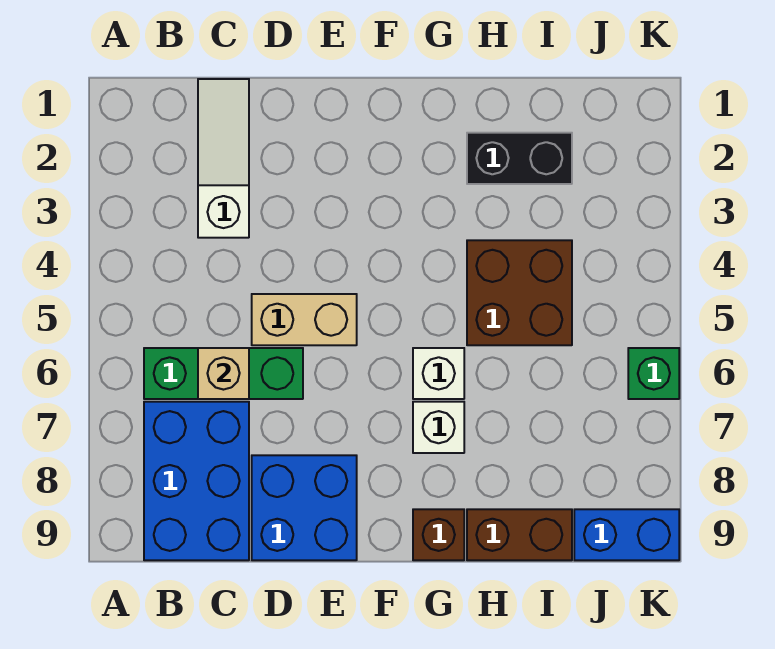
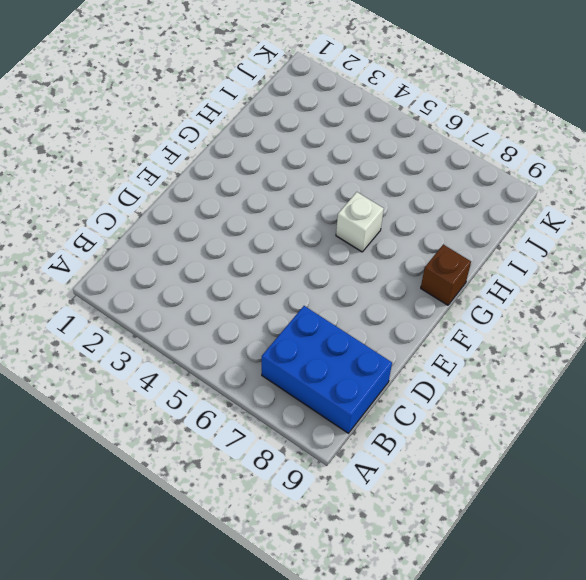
none -> green brick B6:D6 level 1
none -> white slope C1:C3 level 1 top 3
none -> tan brick D5:E5 level 1

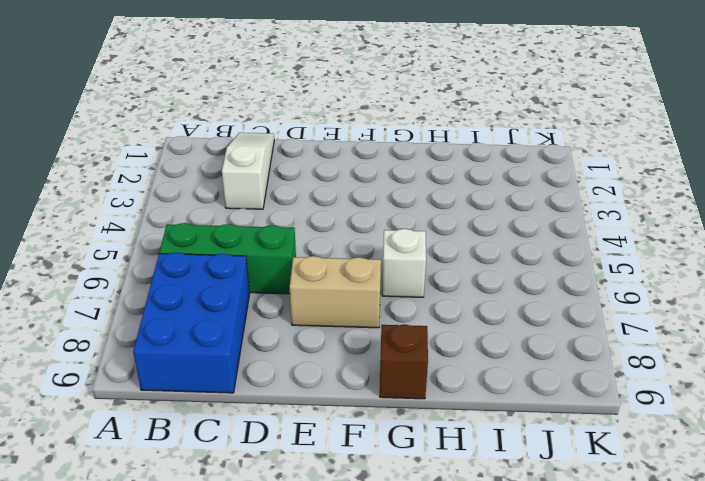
tan brick E7:F7 level 1 -> tan brick D5:E5 level 1
none -> blue brick D8:E9 level 1
none -> white brick G7 level 1
none -> black brick H2:I2 level 1

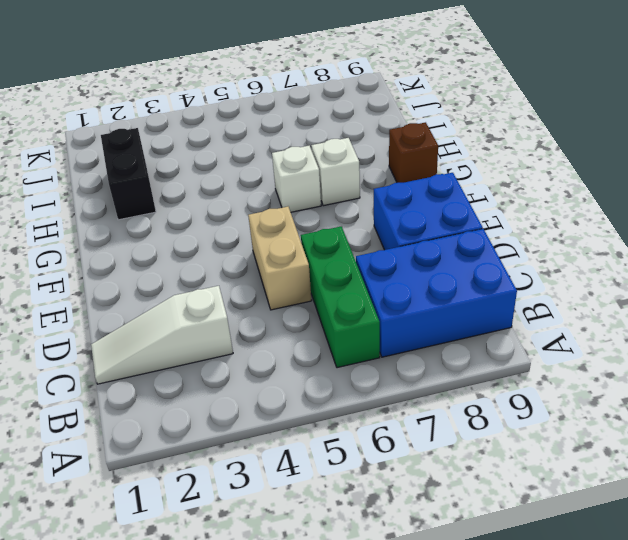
none -> brown brick H4:I5 level 1
none -> brown brick H9:I9 level 1
none -> blue brick J9:K9 level 1

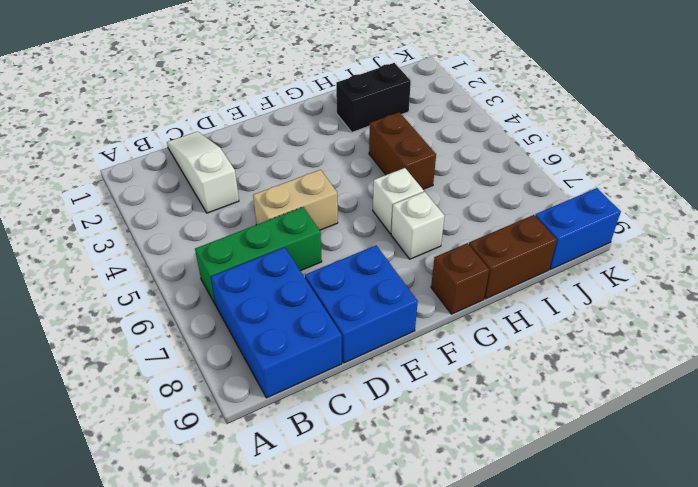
brown brick H4:H5 level 1 -> brown brick H4:I5 level 1
none -> green brick K6 level 1
none -> tan brick C6 level 2

